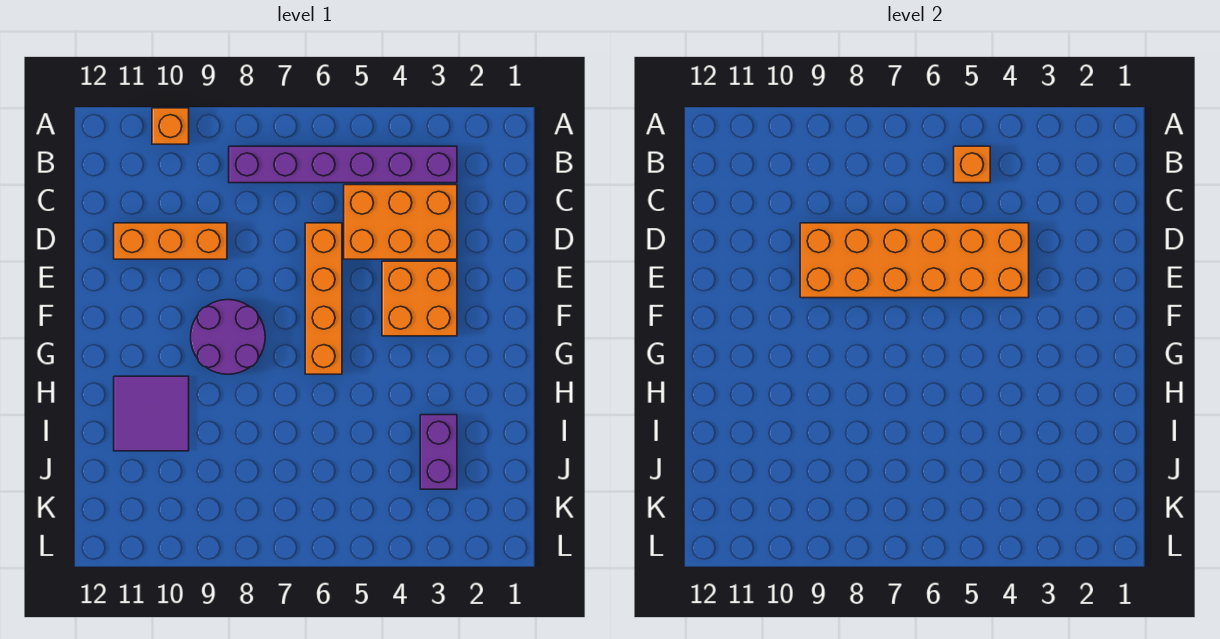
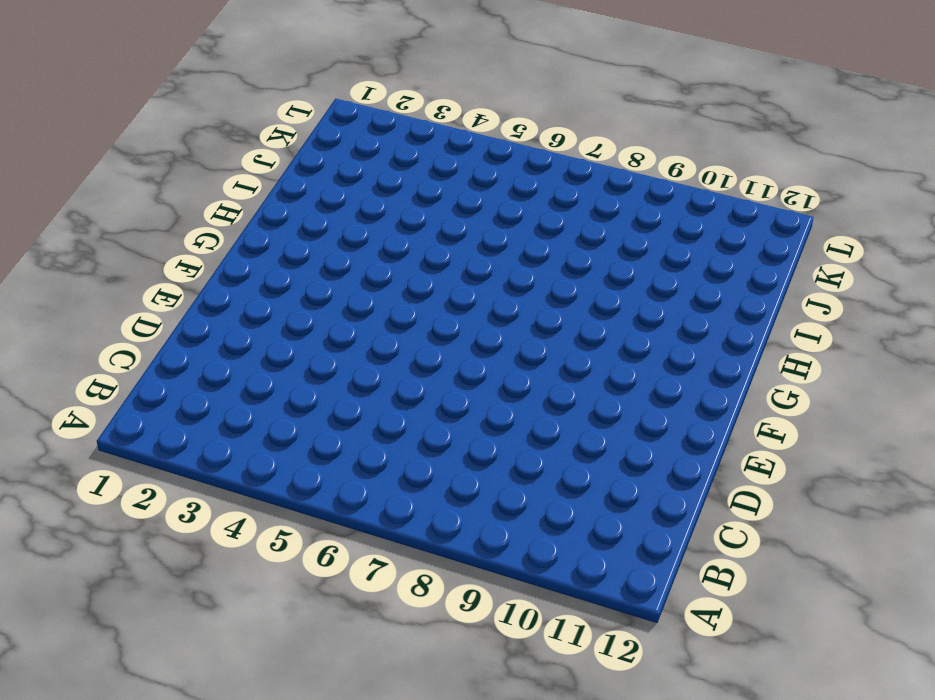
none -> orange brick A10 level 1
none -> purple brick B3:B8 level 1

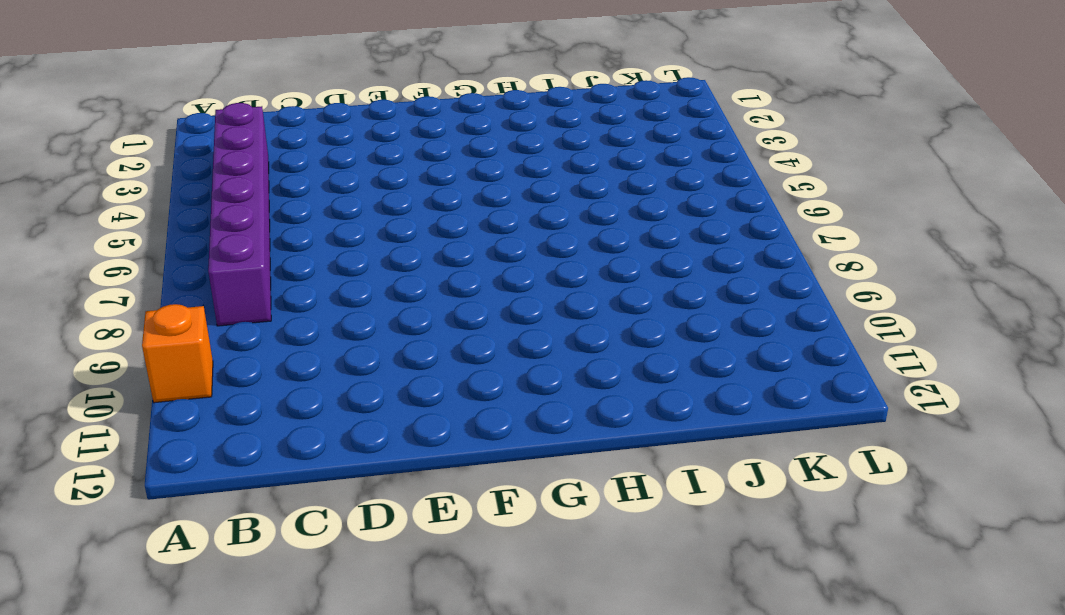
none -> orange brick C3:D5 level 1
none -> orange brick D6:G6 level 1

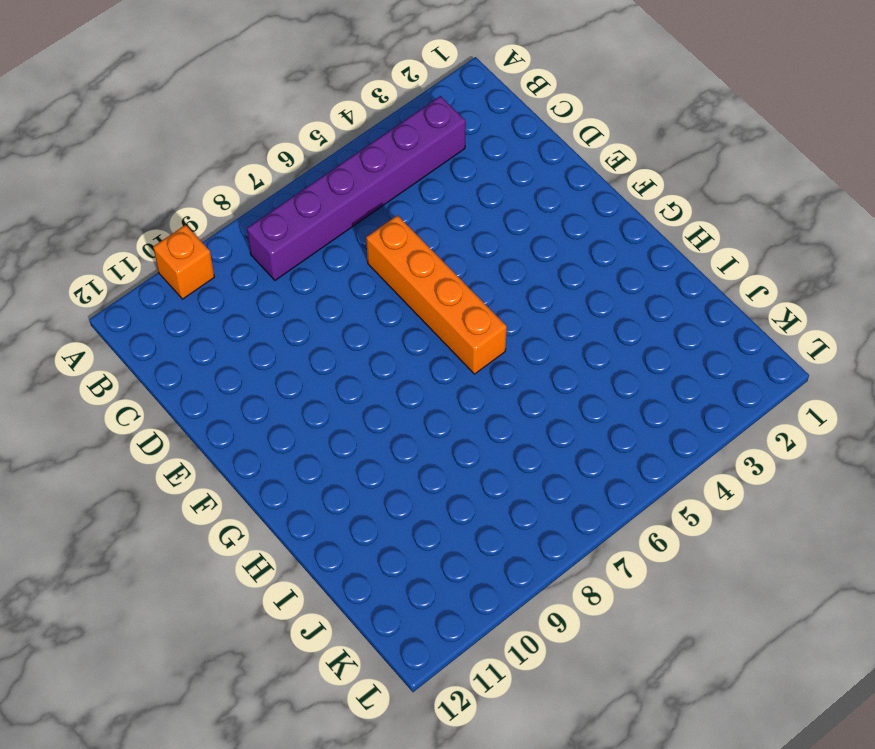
none -> orange brick C3:D5 level 1
none -> orange brick D9:D11 level 1

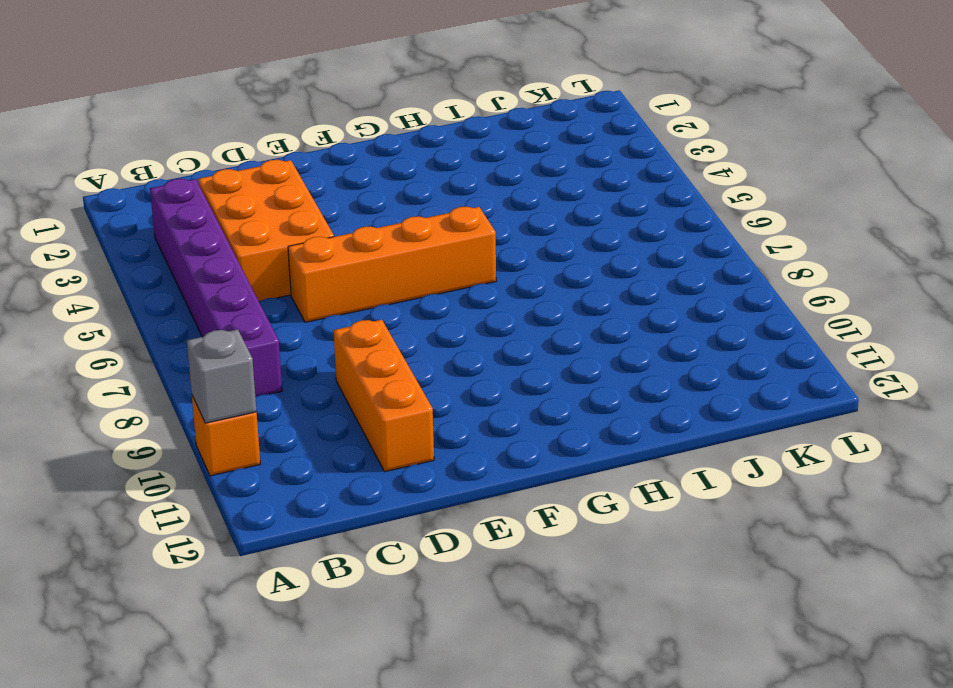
grey brick A10 level 2 -> none
none -> orange brick E3:F4 level 1
none -> purple round brick F8:G9 level 1

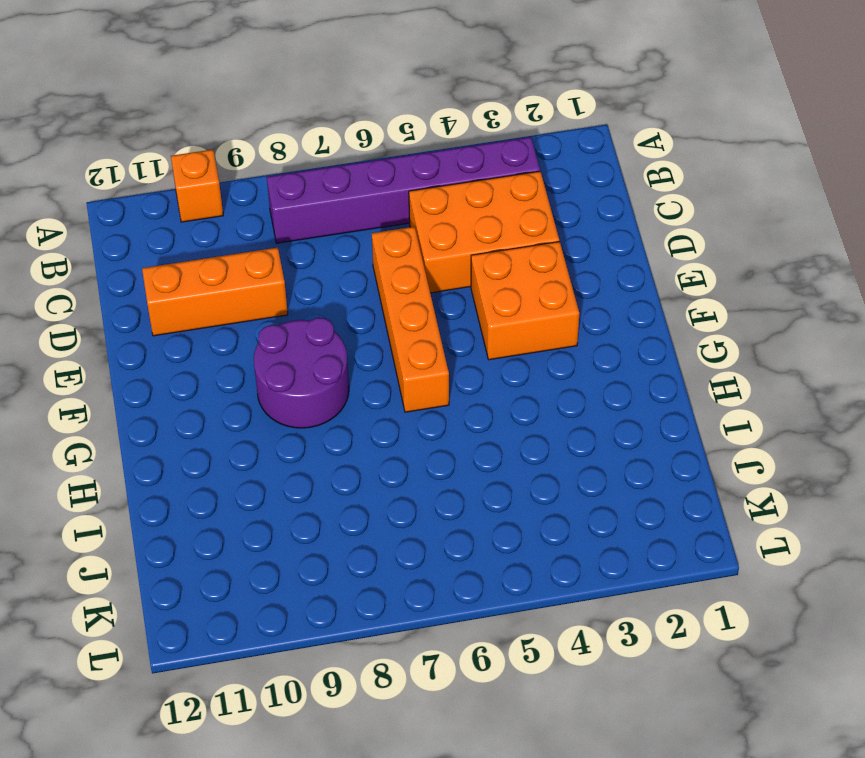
none -> purple tile H10:I11 level 1
none -> purple brick I3:J3 level 1

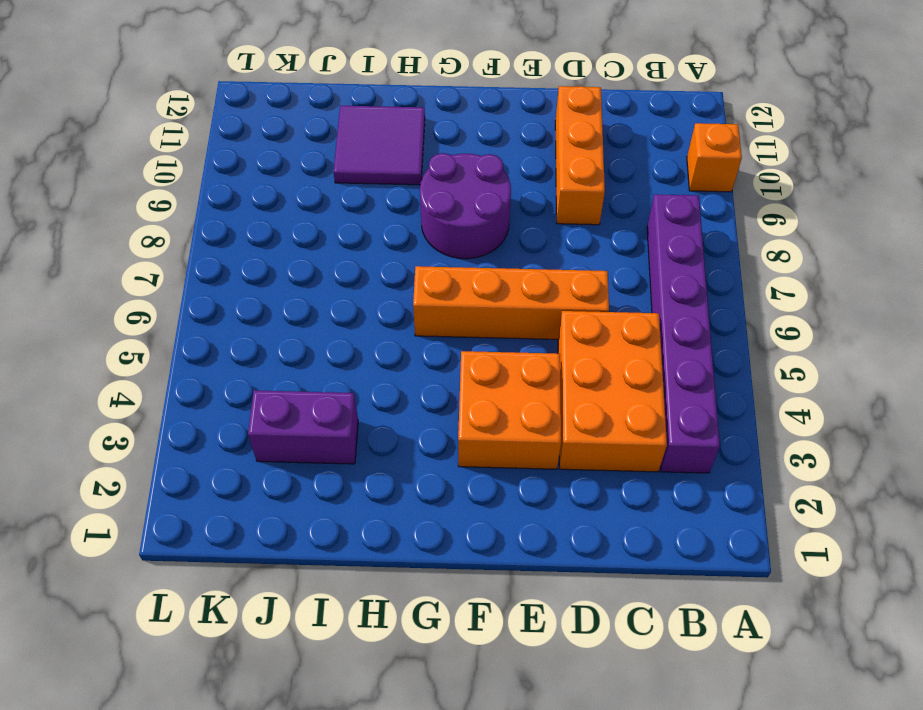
none -> orange brick B5 level 2
none -> orange brick D4:E9 level 2

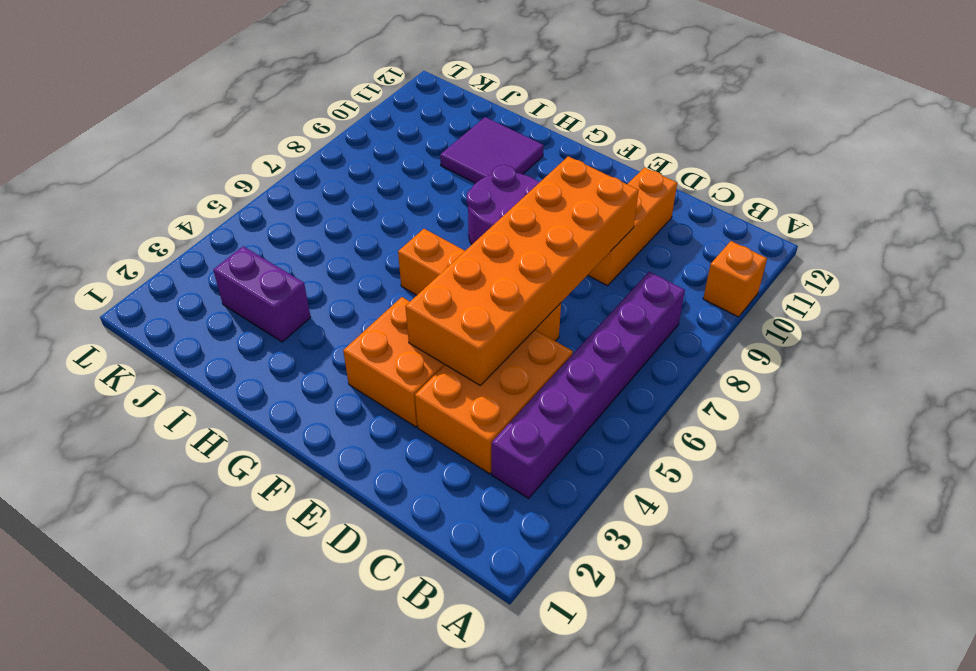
none -> orange brick B5 level 2

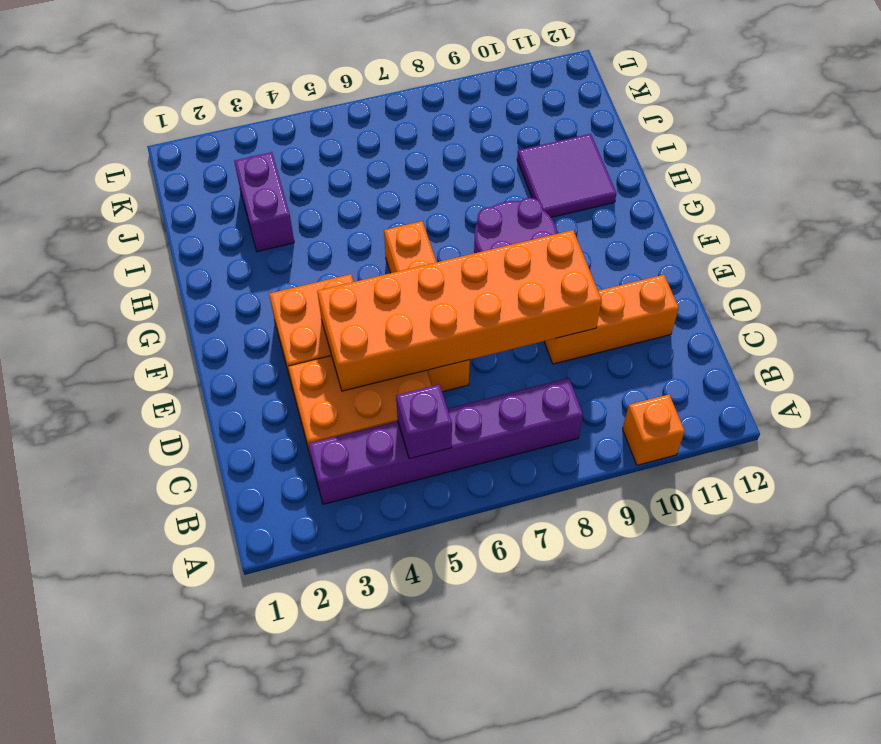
purple brick B5 level 2 -> orange brick B5 level 2

